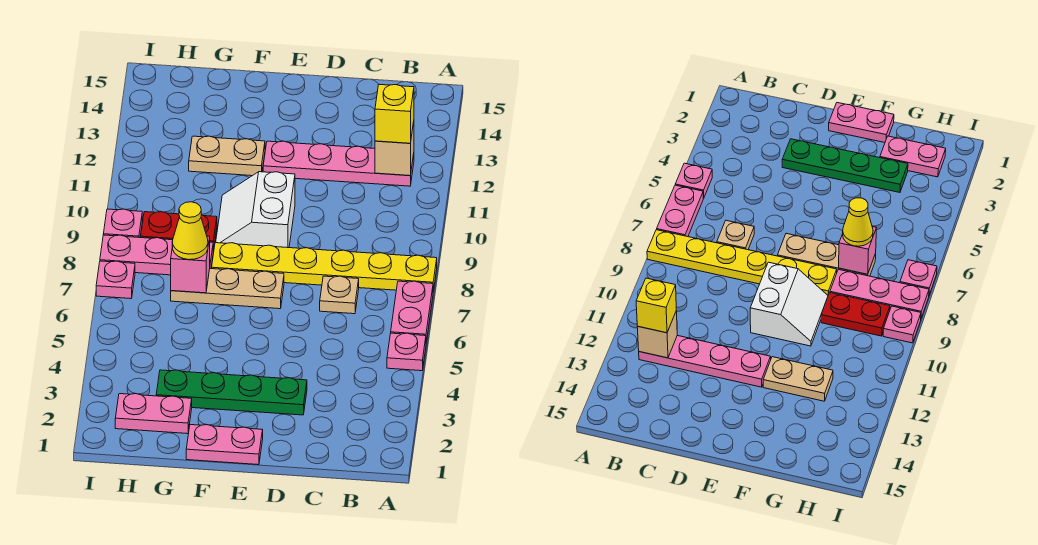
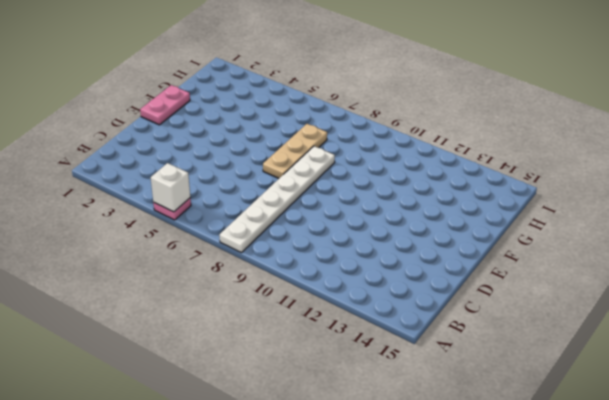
white brick A5 level 2 -> none
white plate A8:F8 level 1 -> yellow plate A8:F8 level 1
none -> pink plate A6:A7 level 1
none -> pink plate B12:E12 level 1
none -> tan plate C7 level 1

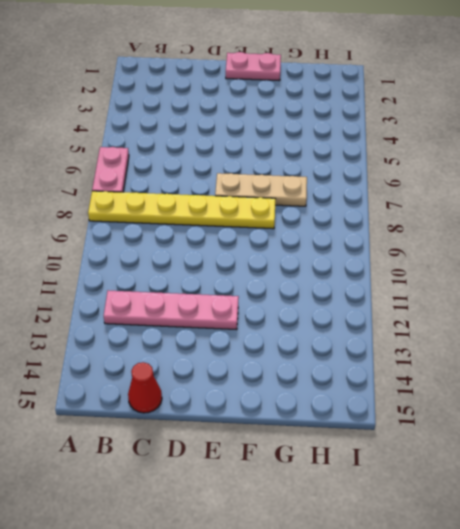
red cone C15 level 1 -> none
none -> pink plate A5 level 1
none -> tan plate C7 level 1
none -> green plate D3:G3 level 1

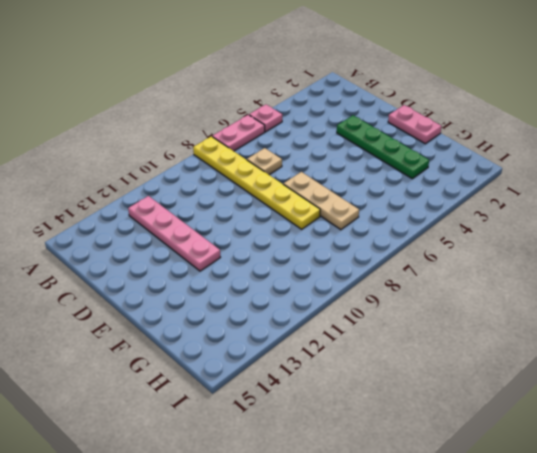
none -> white slope E9:F10 level 1 top E
none -> tan plate F12:G12 level 1
none -> pink plate G2:H2 level 1

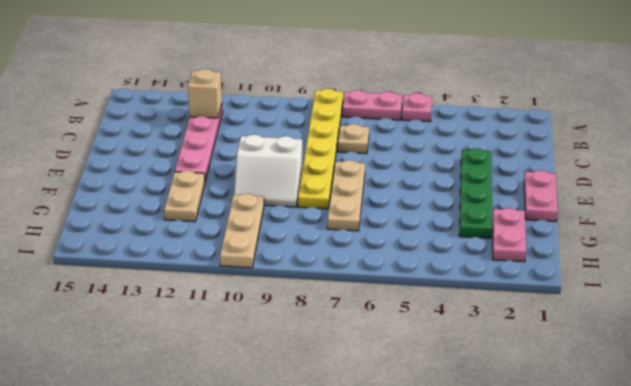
tan plate G10:I10 level 1 -> none
none -> pink plate G8:I8 level 1
none -> red plate G9:H9 level 1
none -> pink plate I7 level 1

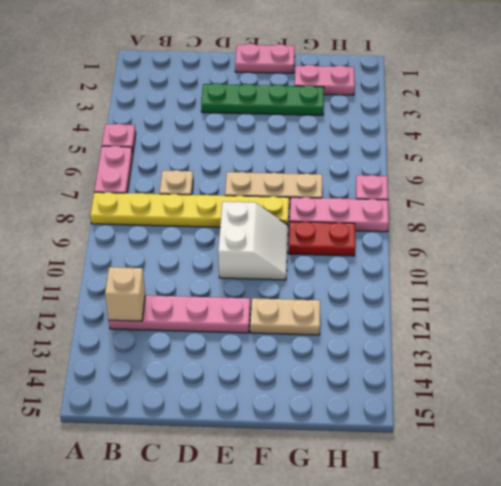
none -> pink plate I9 level 1
none -> pink brick G7 level 2
none -> yellow brick B12 level 3

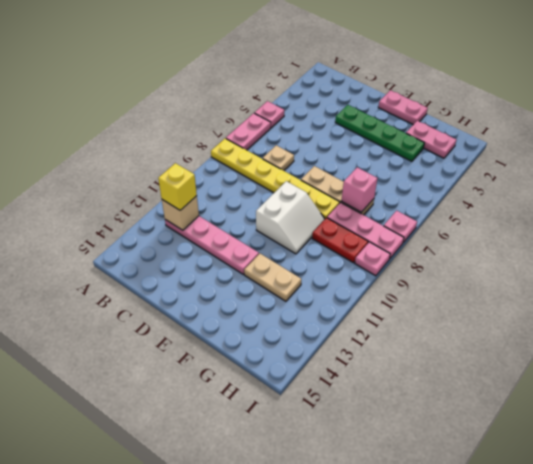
none -> yellow cone G7 level 3

